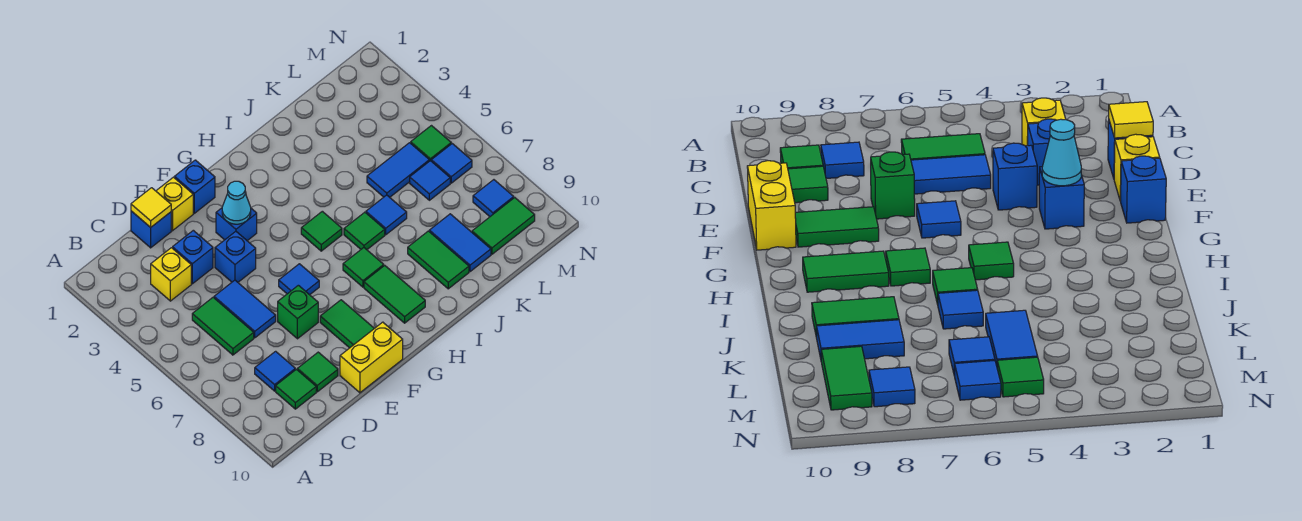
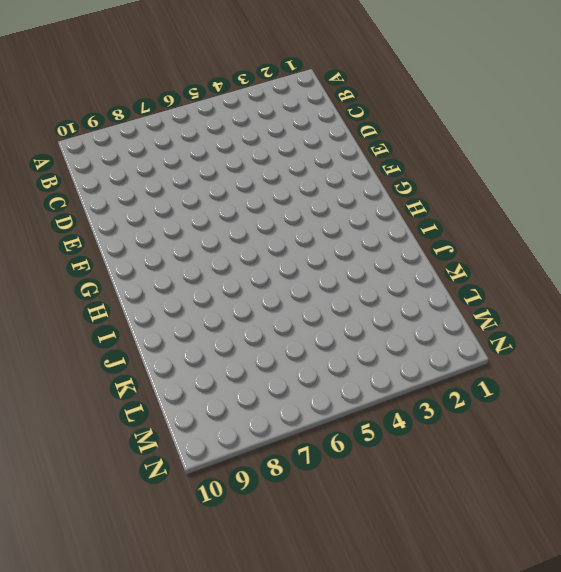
none -> yellow brick C3 level 1
none -> green tile C5:C6 level 1
none -> blue tile C8 level 1
none -> green tile C9 level 1

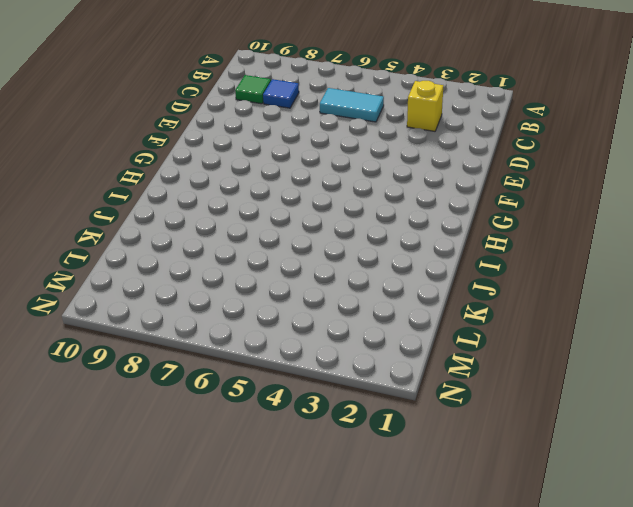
cyan tile C5:C6 level 1 -> green tile C5:C6 level 1
none -> blue brick D1 level 1
none -> blue brick D3 level 1
none -> blue tile D5:D6 level 1
none -> green tile D9 level 1

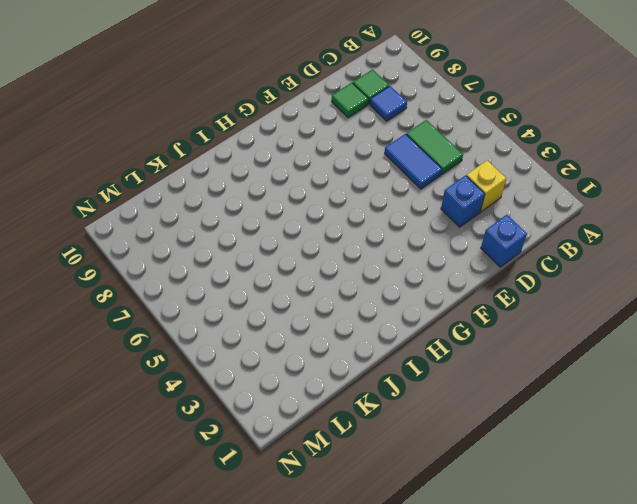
none -> yellow brick E1 level 1
none -> blue brick E4 level 1
none -> green brick E7 level 1
none -> yellow brick E10:F10 level 1

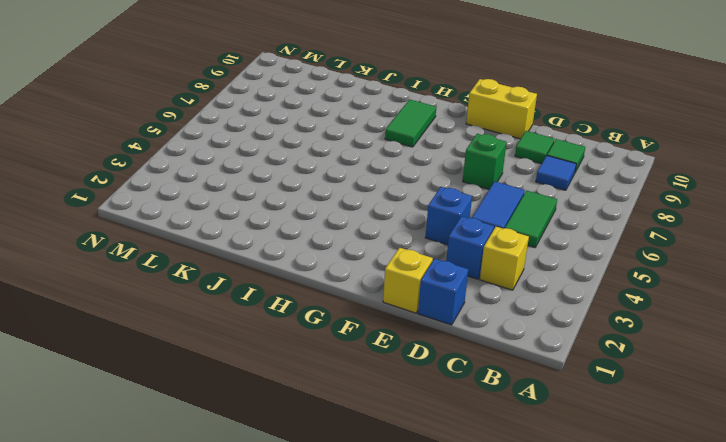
none -> blue brick F1 level 1
none -> blue brick F3 level 1
none -> blue tile F6 level 1
none -> green tile F8:F9 level 1

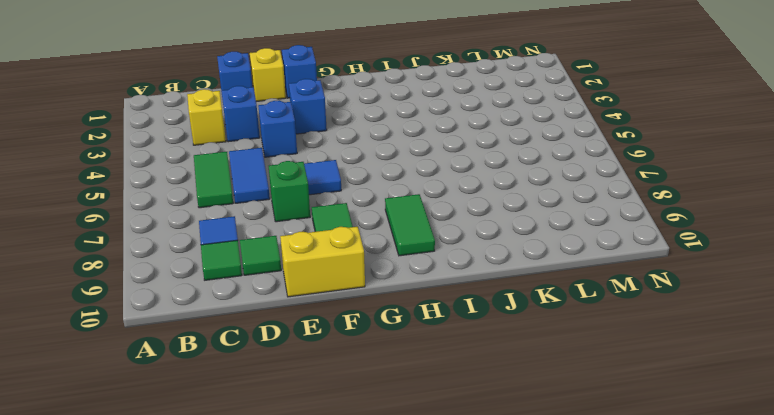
none -> green tile H5 level 1
none -> green tile H7 level 1
none -> green tile I6 level 1
none -> blue tile J6 level 1

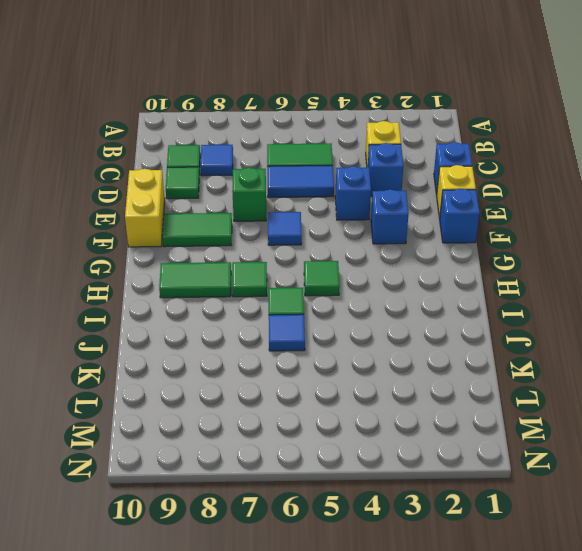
none -> green tile J8:J9 level 1
none -> blue tile K5:L5 level 1
none -> blue tile K8:K9 level 1
none -> blue tile L6 level 1

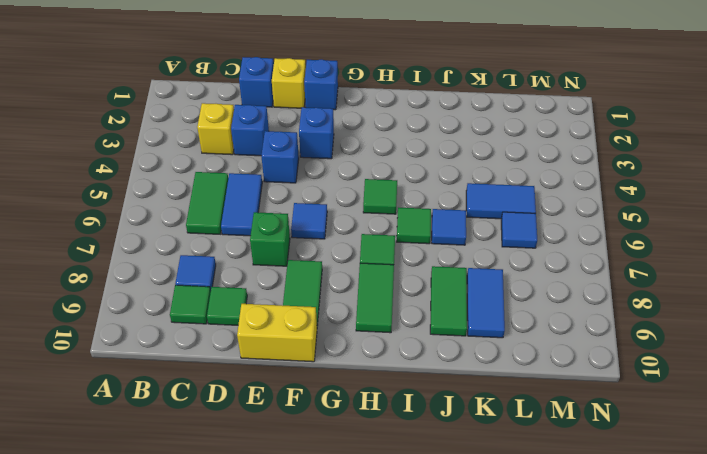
none -> green tile L9:M9 level 1
none -> green tile M5 level 1
none -> blue tile M6 level 1
none -> blue tile M8 level 1

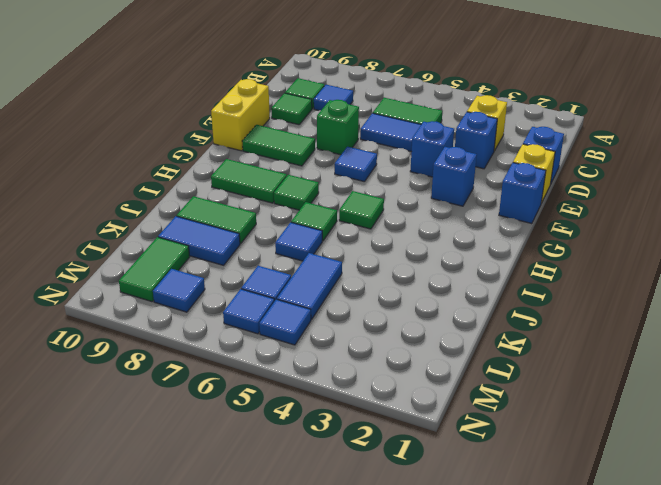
blue tile M5 level 1 -> green tile M5 level 1
none -> yellow tile D1 level 2
none -> cyan cone F3 level 2

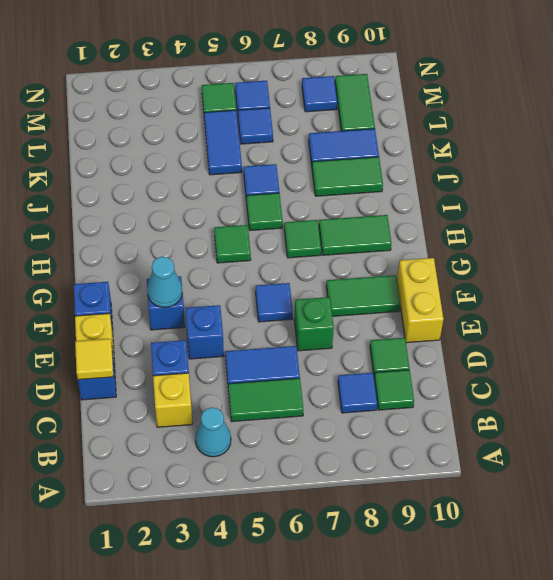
cyan cone B4 level 1 -> none

